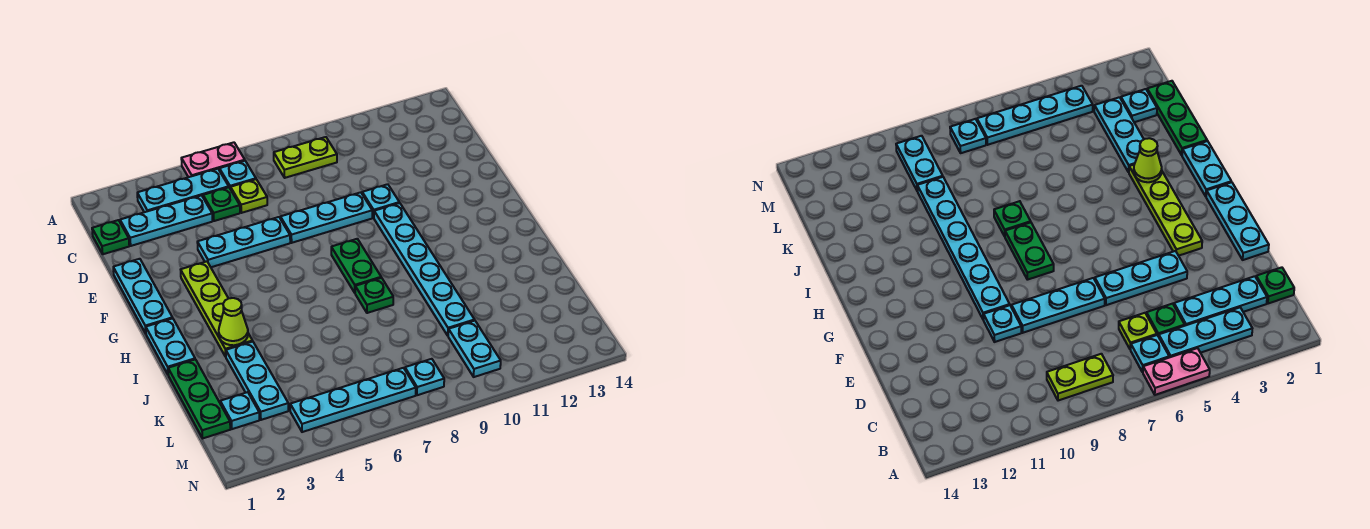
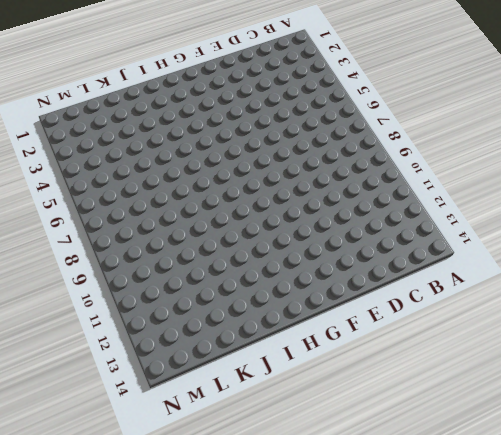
none -> pink plate A5:A6 level 1
none -> cyan plate B3:B5 level 1
none -> cyan plate B6 level 1

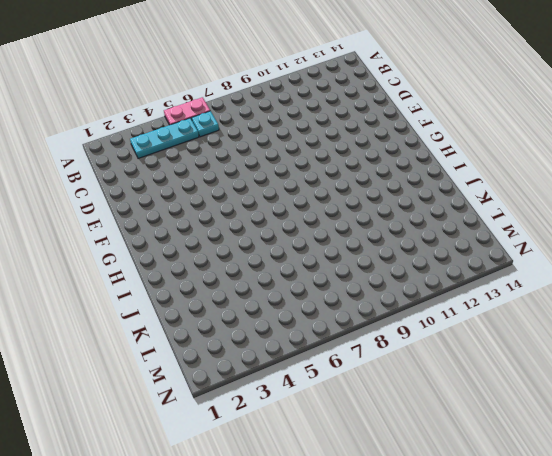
none -> lime plate B8:B9 level 1
none -> green plate C1 level 1
none -> cyan plate C2:C4 level 1

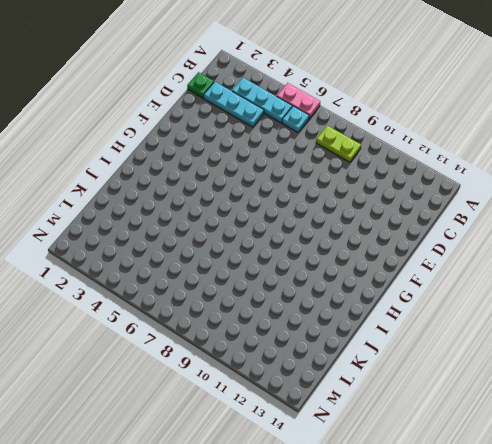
none -> green plate C5 level 1
none -> lime plate C6 level 1
none -> cyan plate E1:G1 level 1

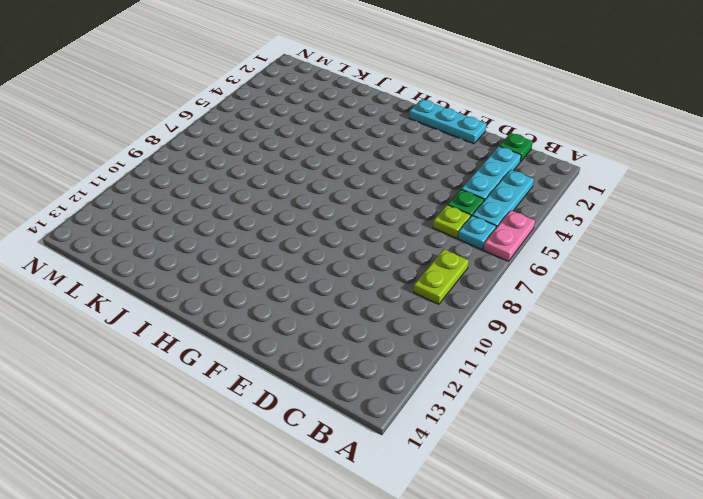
none -> cyan plate E4:E6 level 1
none -> cyan plate E7:E9 level 1
none -> cyan plate E10 level 1

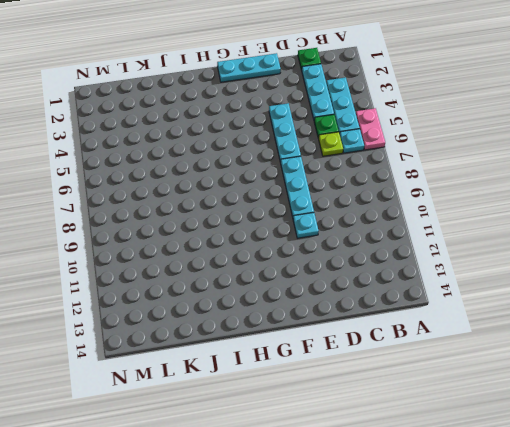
none -> lime plate B8:B9 level 1
none -> lime plate F3:I3 level 1
none -> cyan plate F10:K10 level 1

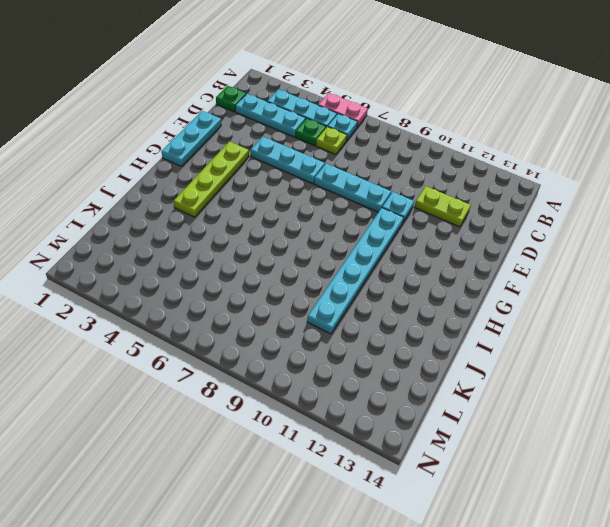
lime plate D11:D12 level 1 -> lime plate B8:B9 level 1
none -> green plate G8:H8 level 1
none -> cyan plate H1:I1 level 1
none -> green plate I8 level 1

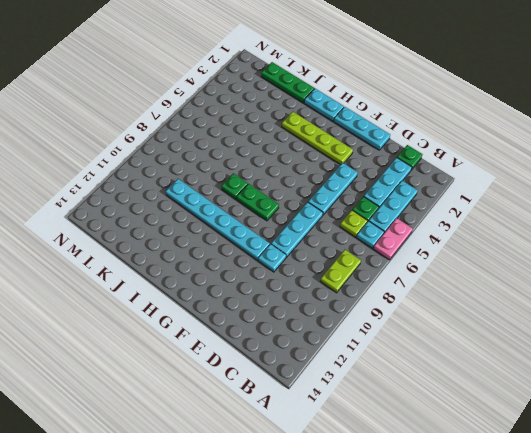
none -> cyan plate J3:L3 level 1
none -> cyan plate L2 level 1
none -> cyan plate L10:M10 level 1

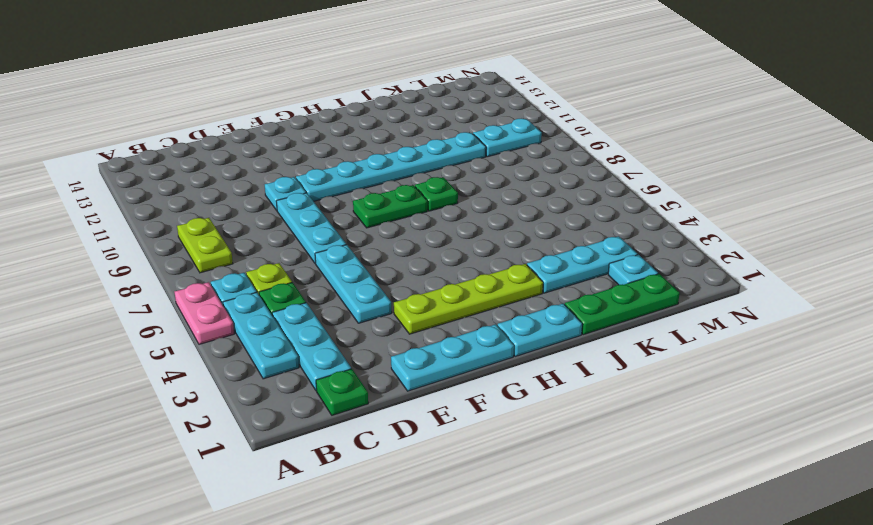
none -> cyan plate M4:M7 level 1
none -> cyan plate M8 level 1
none -> lime cone I3 level 2

